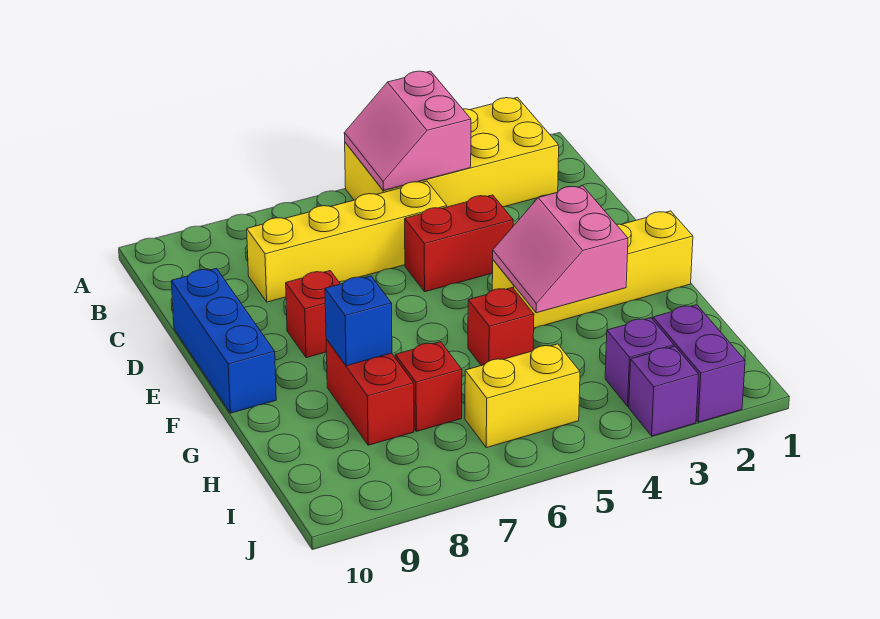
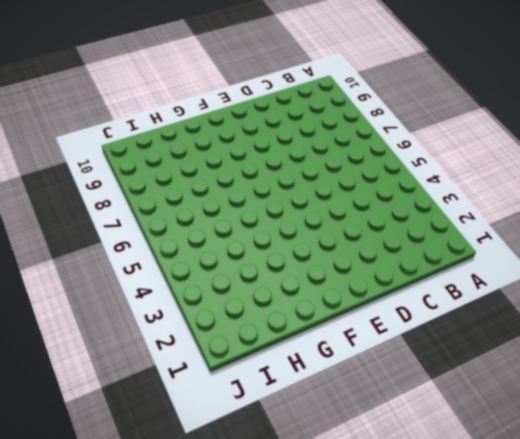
none -> yellow brick A2:B5 level 1
none -> yellow brick C5:C8 level 1
none -> red brick D4:D5 level 1

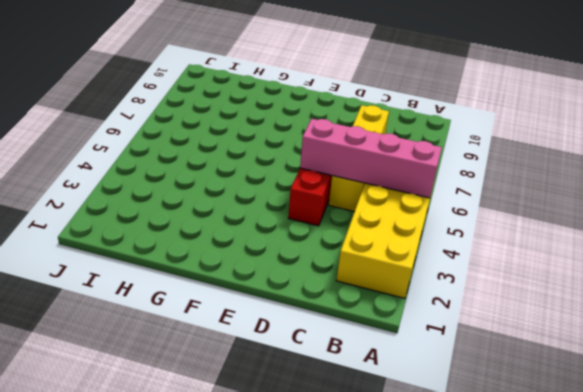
pink brick A5:D5 level 2 -> pink slope A4:B5 level 2 top 4
none -> blue brick D10:F10 level 1
none -> red brick E8 level 1
none -> yellow brick F1:F4 level 1

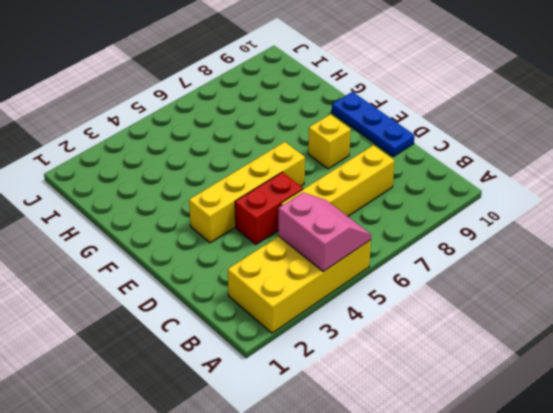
blue plate D10:F10 level 1 -> blue brick D10:F10 level 1
yellow brick E3:E6 level 1 -> yellow brick F1:F4 level 1
yellow brick E8 level 1 -> red brick E8 level 1
none -> red brick G5 level 1
none -> red brick G8:H8 level 1
none -> red brick H7 level 1

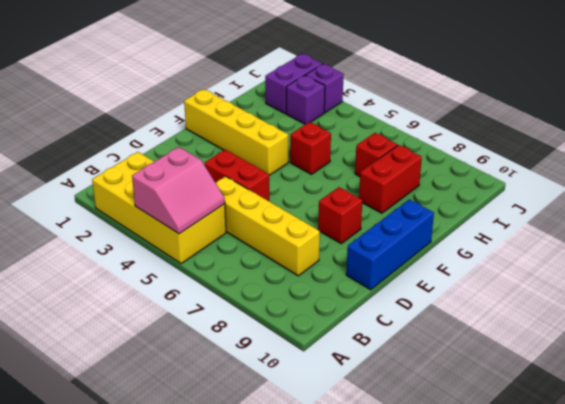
none -> yellow brick I5:I6 level 1
none -> pink slope F3:G4 level 2 top 3
none -> blue brick G8 level 2

